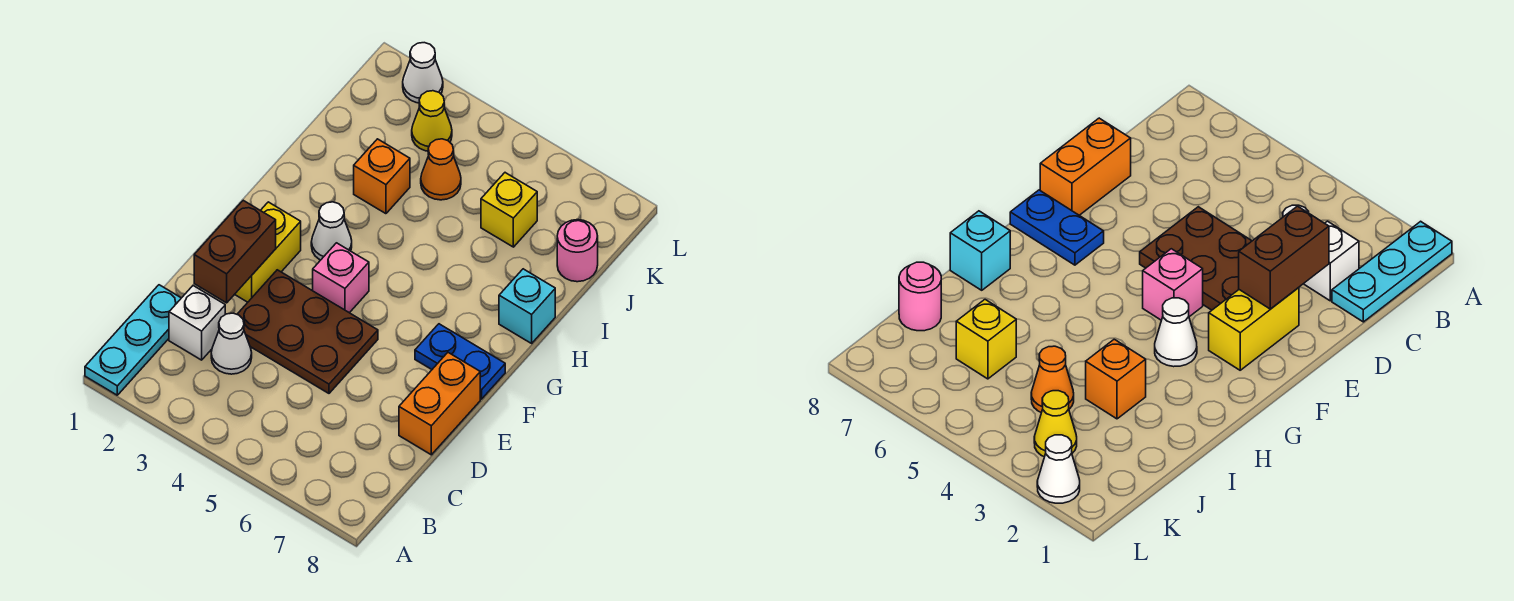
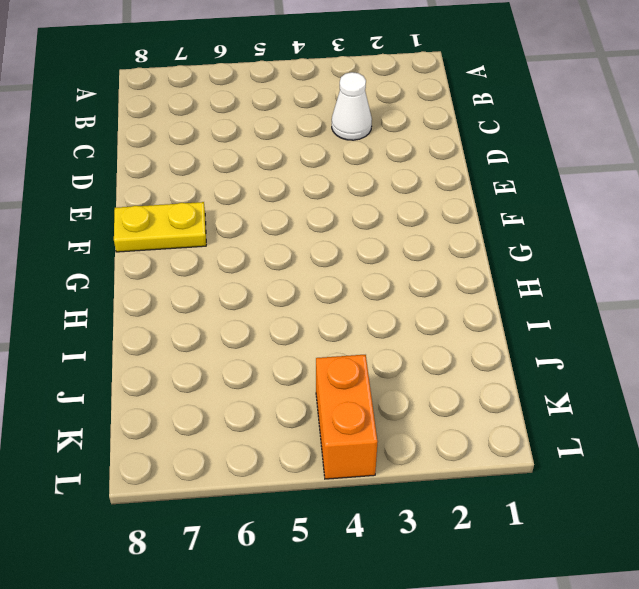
yellow plate F7:F8 level 1 -> blue plate F7:F8 level 1
orange brick K4:L4 level 1 -> orange brick D8:E8 level 1
none -> cyan plate A1:C1 level 1
none -> white brick C2 level 1
none -> brown plate D3:E5 level 1

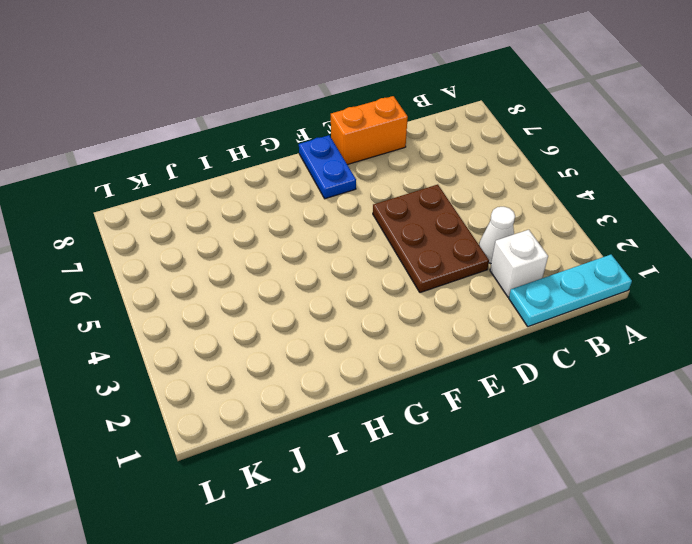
none -> yellow brick E2:F2 level 1
none -> pink brick F4 level 1
none -> white cone G3 level 1

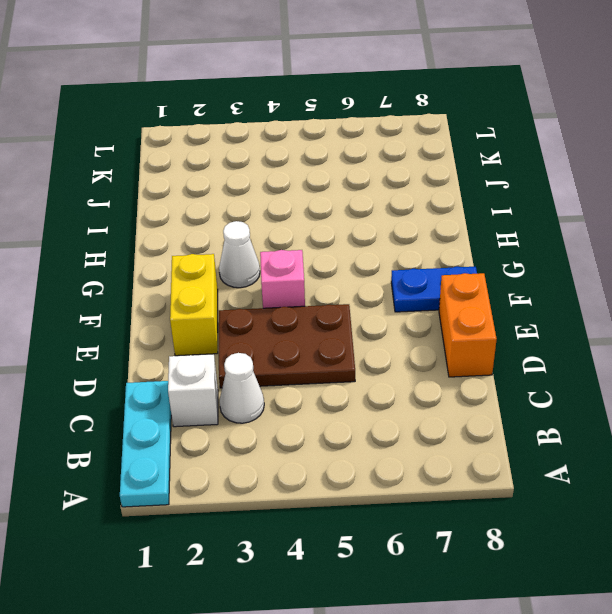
none -> cyan brick H8 level 1
none -> orange brick I3 level 1
none -> orange cone J4 level 1

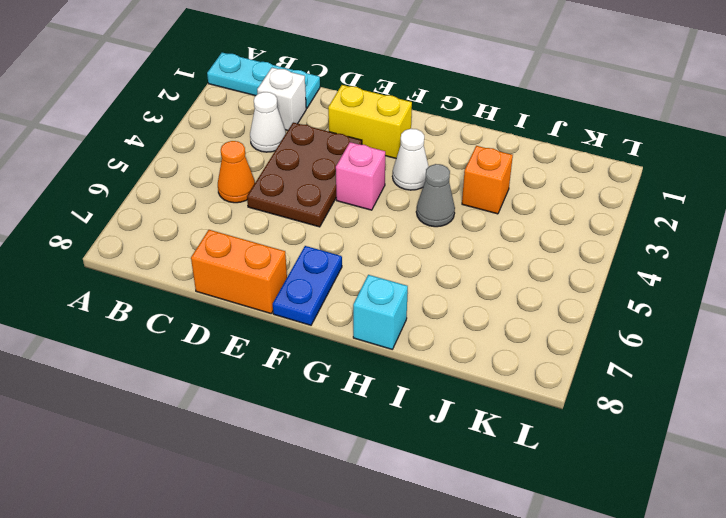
orange cone C5 level 1 -> orange cone J4 level 1
grey cone H4 level 1 -> none
none -> yellow brick J6 level 1
none -> pink round brick J8 level 1
none -> yellow cone K3 level 1

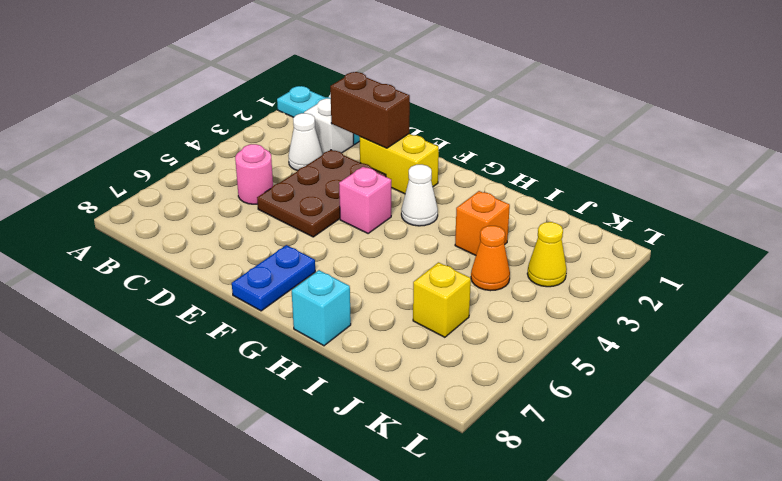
pink round brick C5 level 1 -> pink round brick J8 level 1
none -> orange brick D8:E8 level 1
none -> white cone L2 level 1

